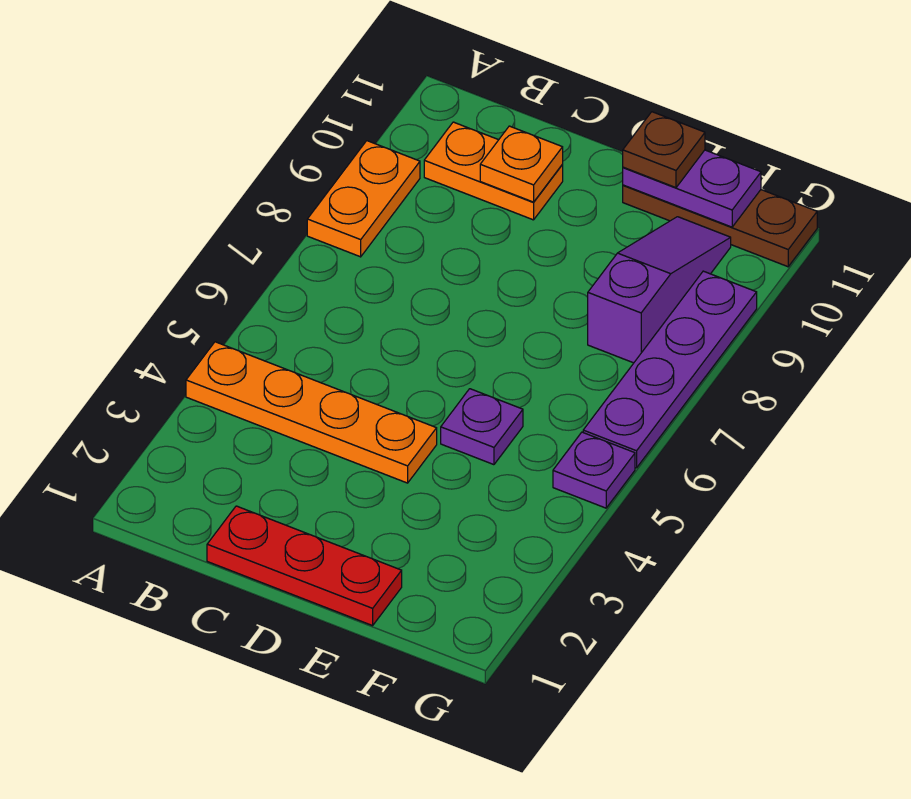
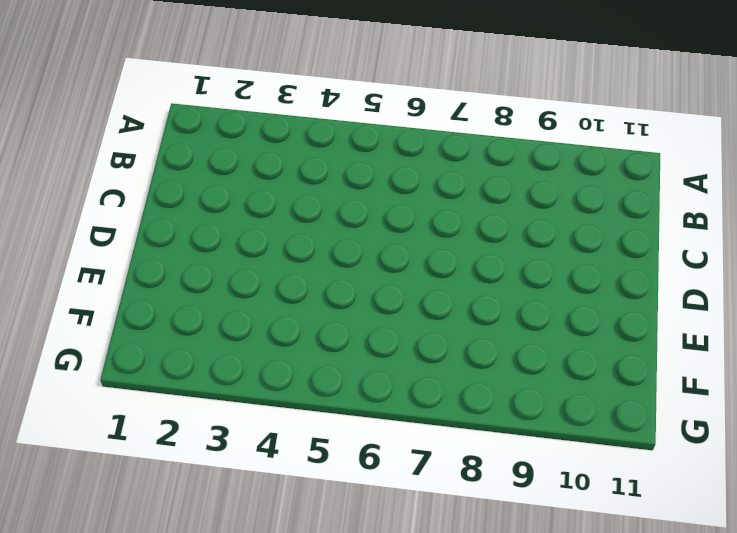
none -> orange plate A4:D4 level 1
none -> orange plate A8:A9 level 1
none -> orange plate B10:C10 level 1

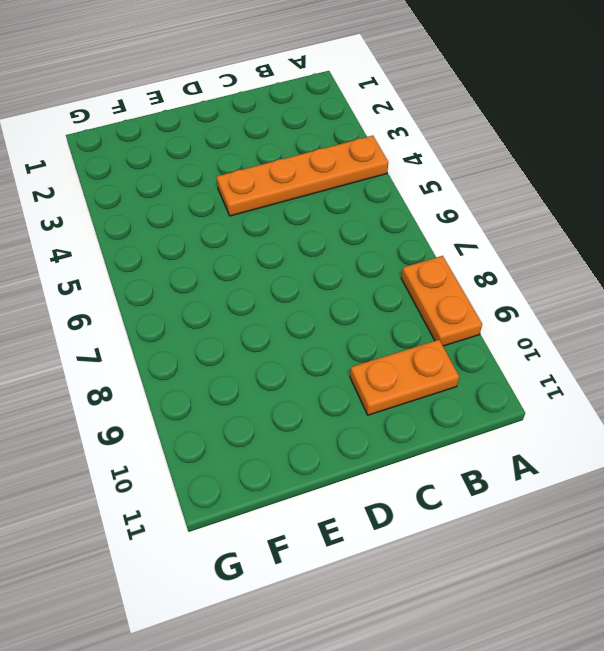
none -> red plate C1:E1 level 1
none -> purple plate E5 level 1
none -> brown plate E11:G11 level 1

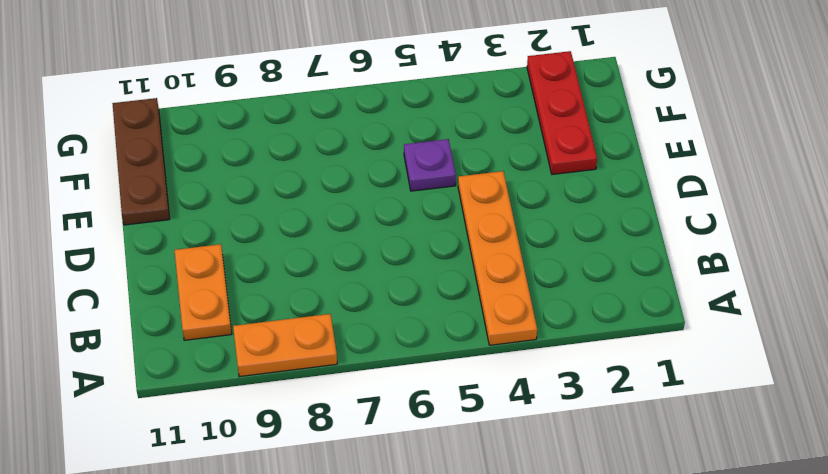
red plate E2:G2 level 1 -> red plate C1:E1 level 1
none -> purple slope F8:F10 level 1 top 8
none -> purple plate G5 level 1
none -> purple plate G6:G9 level 1

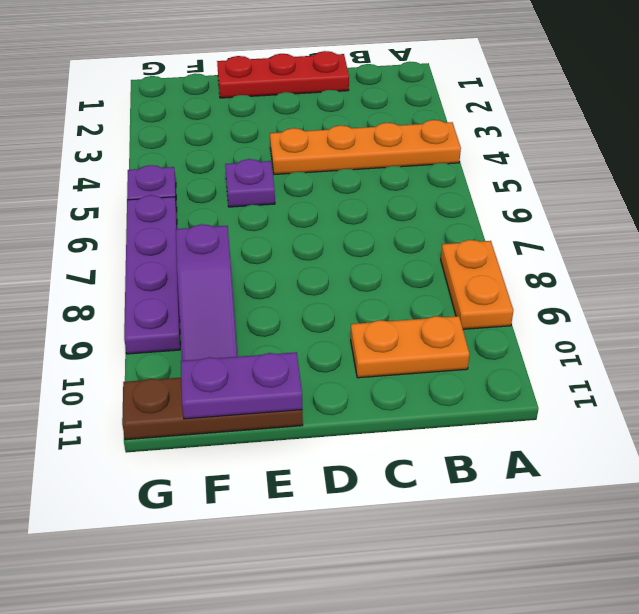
none -> orange plate C10 level 2
none -> brown plate E11 level 3

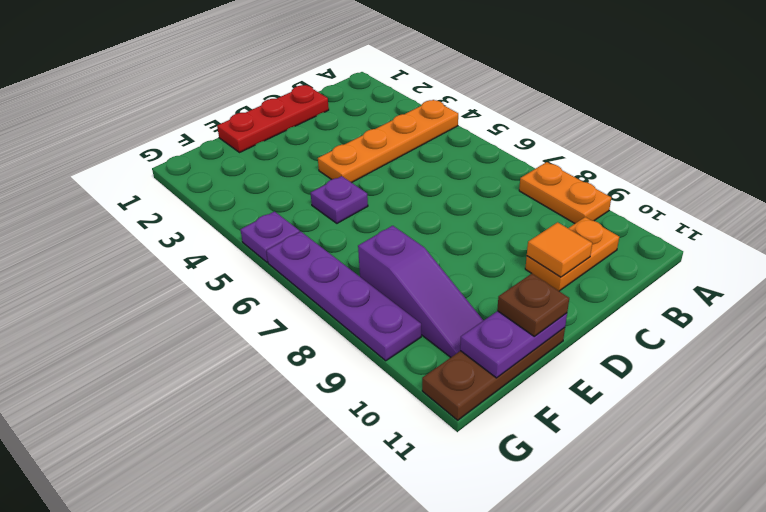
orange tile C10 level 2 -> orange plate C10 level 2

